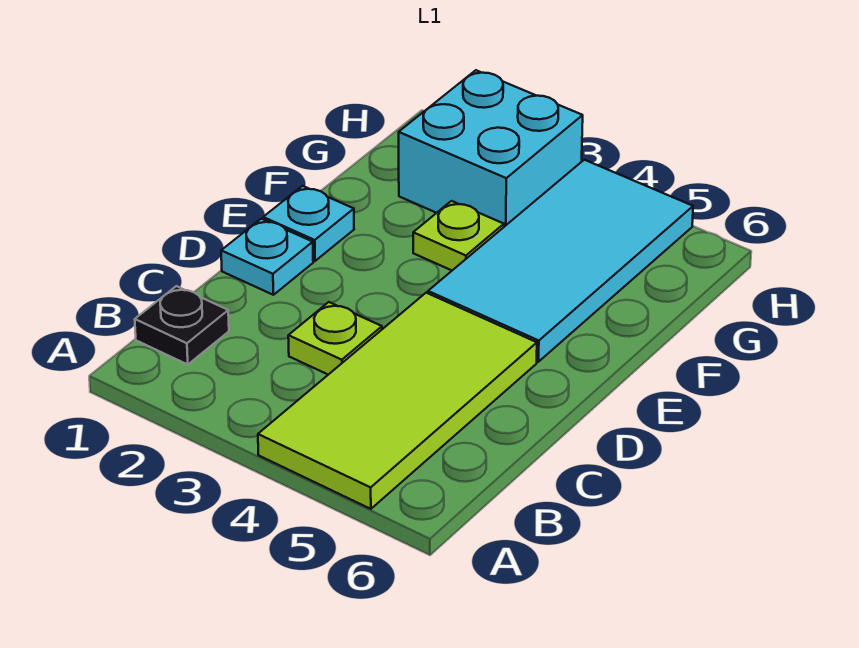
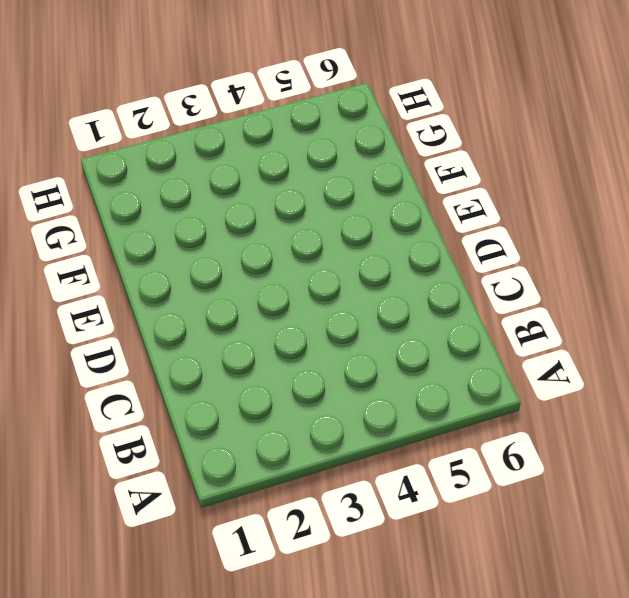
none -> lime tile A4:D5 level 1
none -> black plate B1 level 1

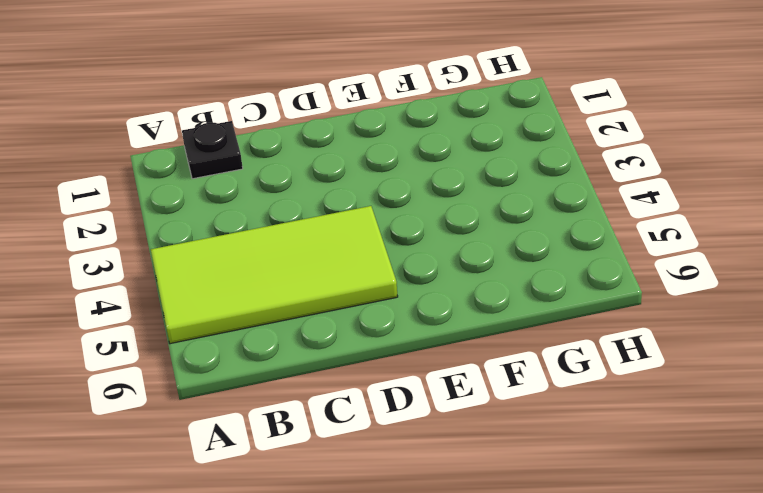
none -> lime plate C3 level 1
none -> cyan plate D1 level 1

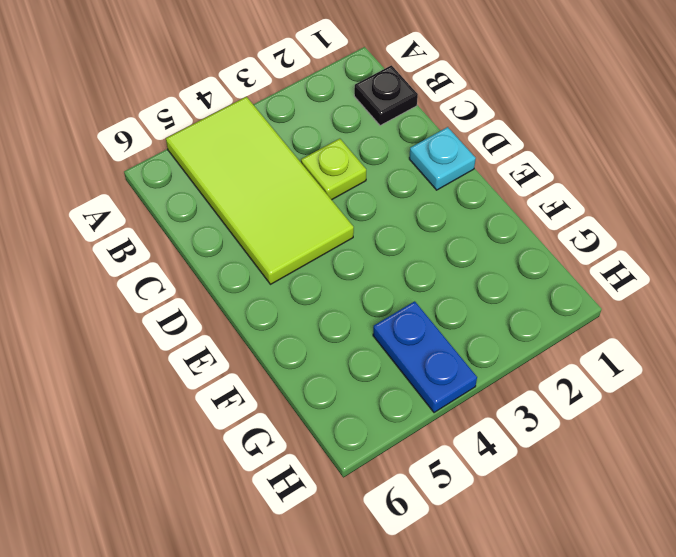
blue plate G4:H4 level 1 -> cyan tile E4:H5 level 1
none -> cyan plate E1 level 1
none -> lime plate F3 level 1

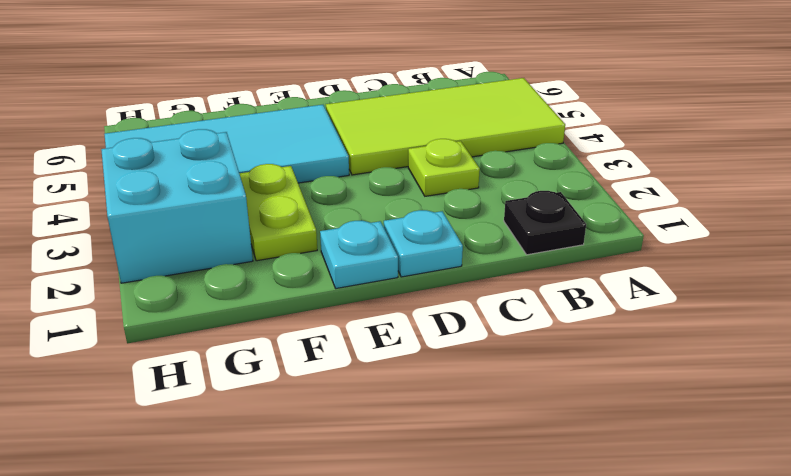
lime plate F2:F3 level 1 -> lime plate F3 level 1

